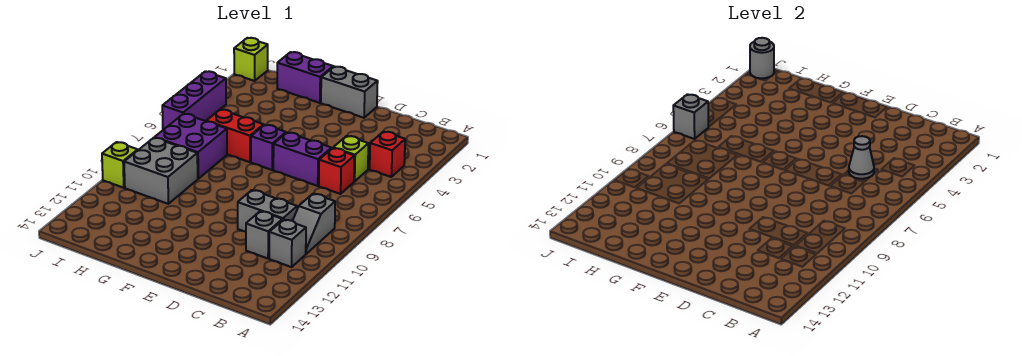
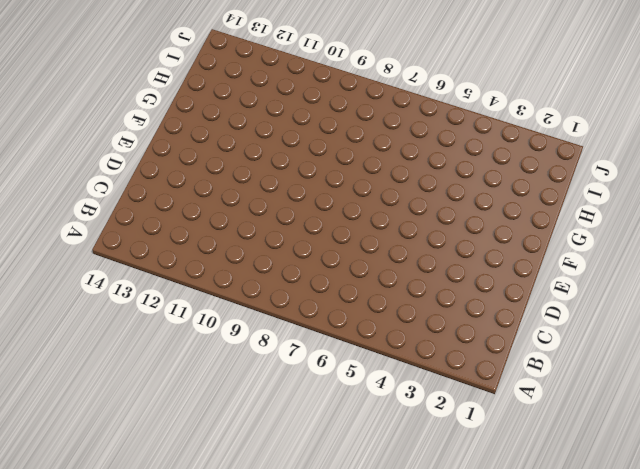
none -> red brick B4 level 1
none -> grey slope B9:B10 level 1 top 9
none -> grey brick B11 level 1

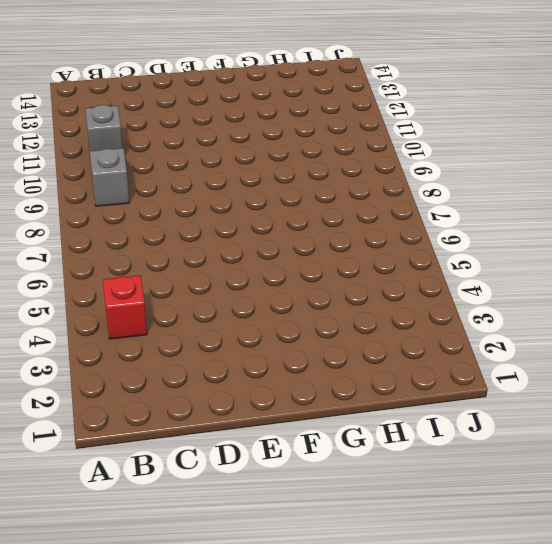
none -> lime brick C5 level 1
none -> red brick C6 level 1
none -> grey brick C10:D10 level 1

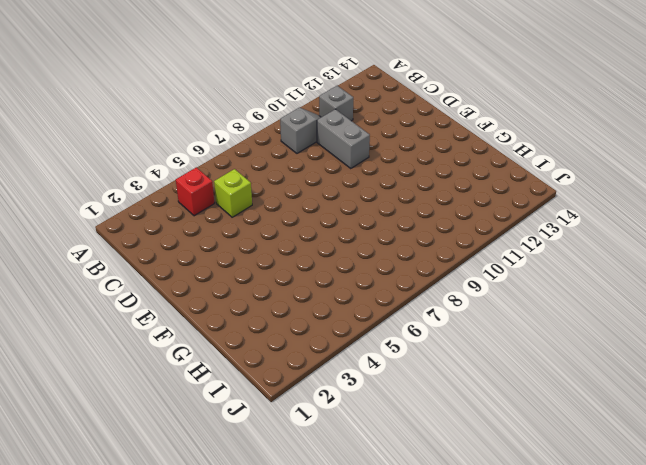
none -> red brick C6 level 1
none -> grey brick C11 level 1
none -> purple brick D6:E6 level 1

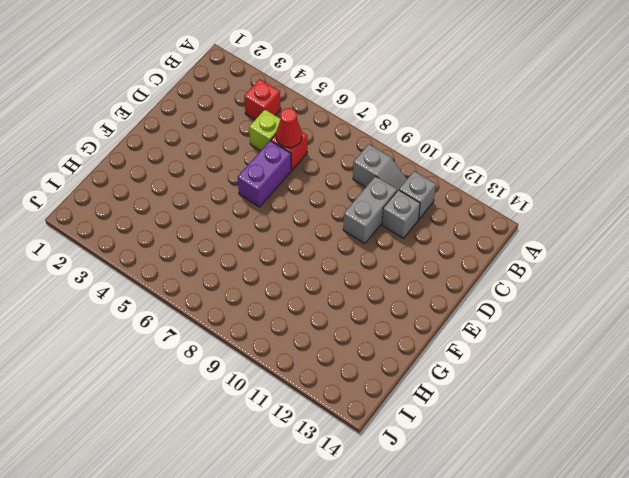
red cone C6 level 2 -> none
none -> grey brick E1:F1 level 1
none -> purple brick F6 level 1
none -> purple brick G1:H1 level 1

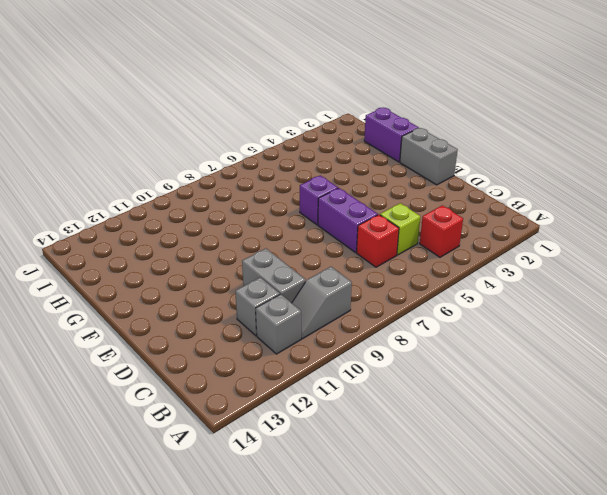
none -> red brick G6:H6 level 1
none -> purple brick H7:I8 level 1
none -> grey brick H9:I10 level 1

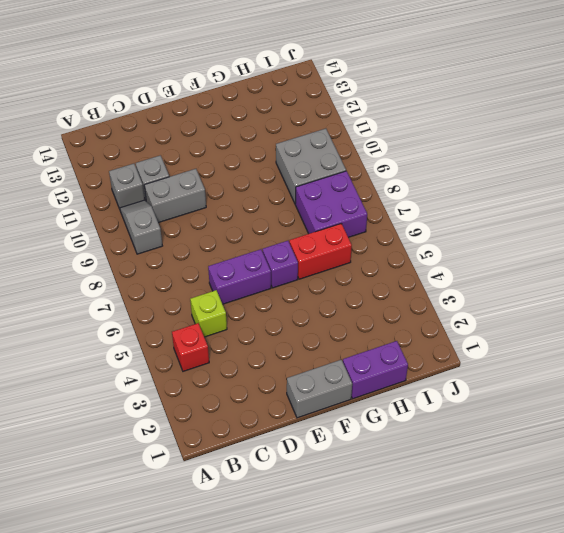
none -> red brick C6 level 1
none -> lime brick J1 level 1
none -> purple brick J4:J6 level 1

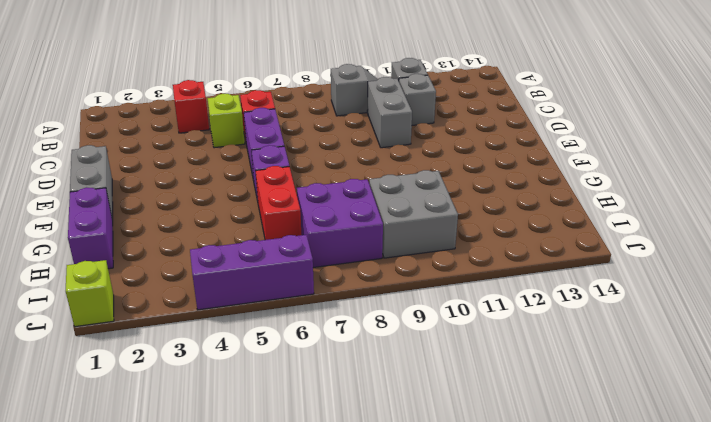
none -> lime brick J10 level 1
none -> grey cone C5 level 2
none -> grey round brick J1 level 2

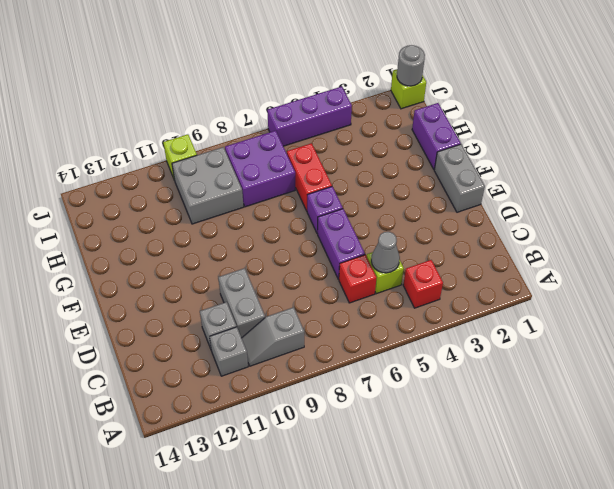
none -> grey brick J6 level 2

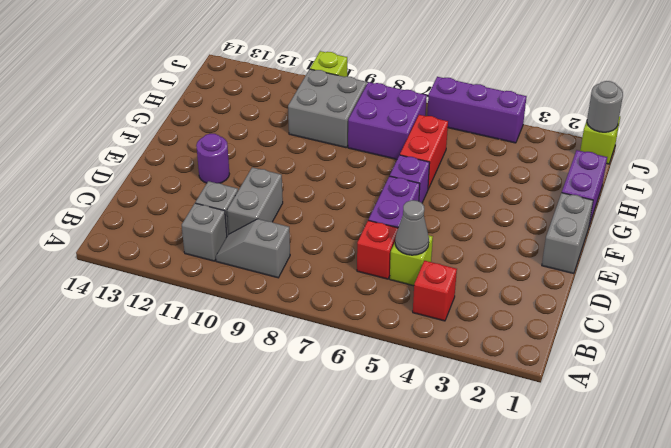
purple round brick E12 level 1 -> none
none -> grey brick J6 level 2

